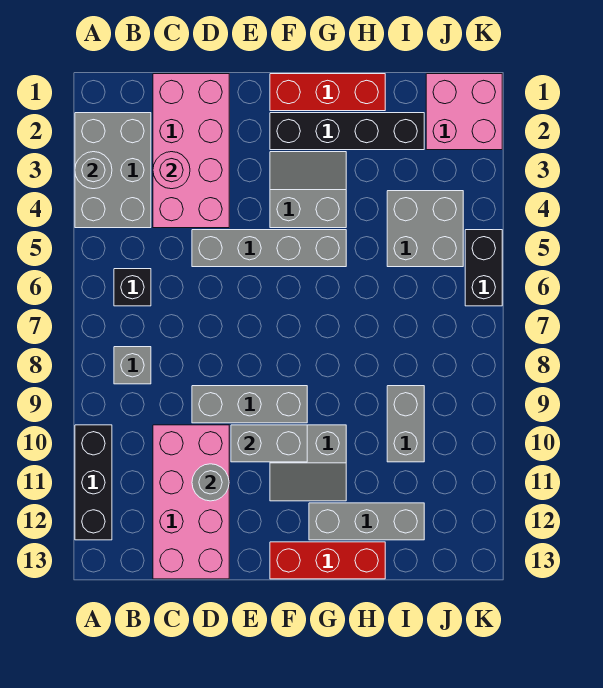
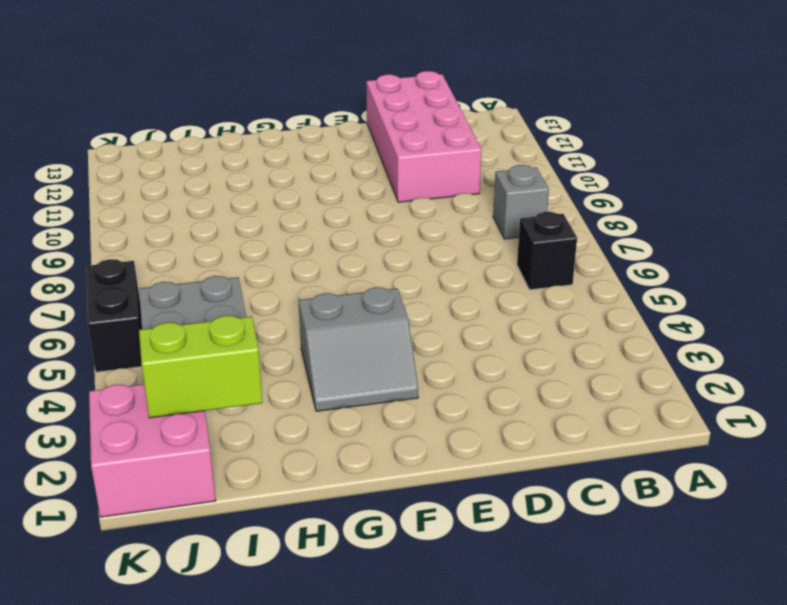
lime brick I2:J2 level 2 -> none
none -> grey brick A2:B4 level 1
none -> black brick A10:A12 level 1
none -> pink brick C1:D4 level 1

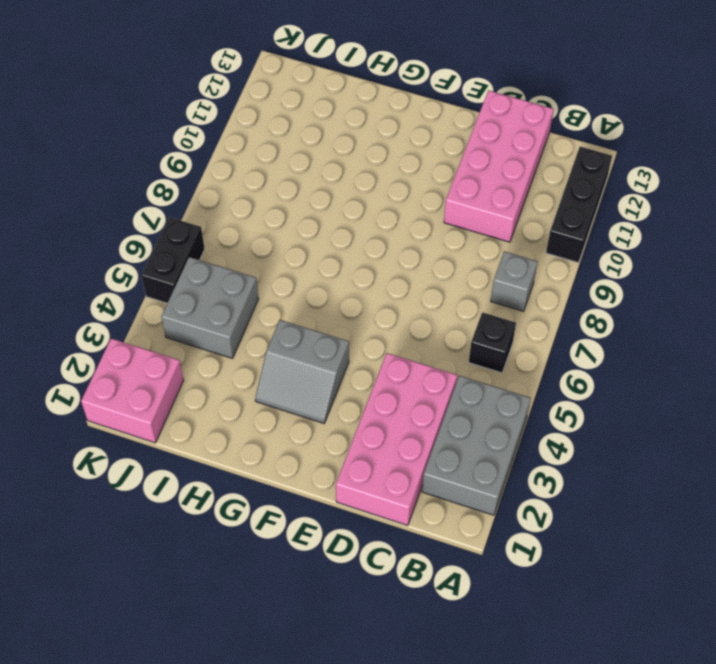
none -> grey brick D5:G5 level 1
none -> grey brick D9:F9 level 1
none -> red brick F1:H1 level 1

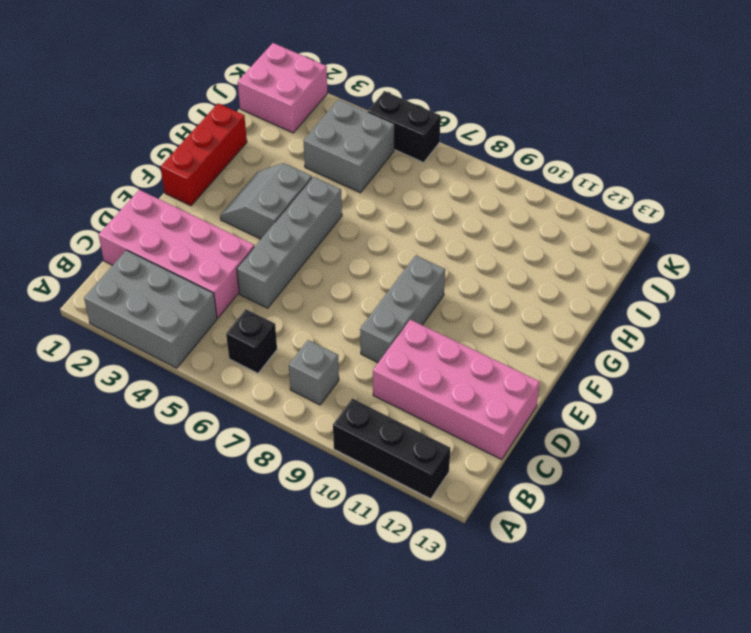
none -> black brick F2:I2 level 1
none -> grey slope F10:G11 level 1 top 10
none -> red brick F13:H13 level 1

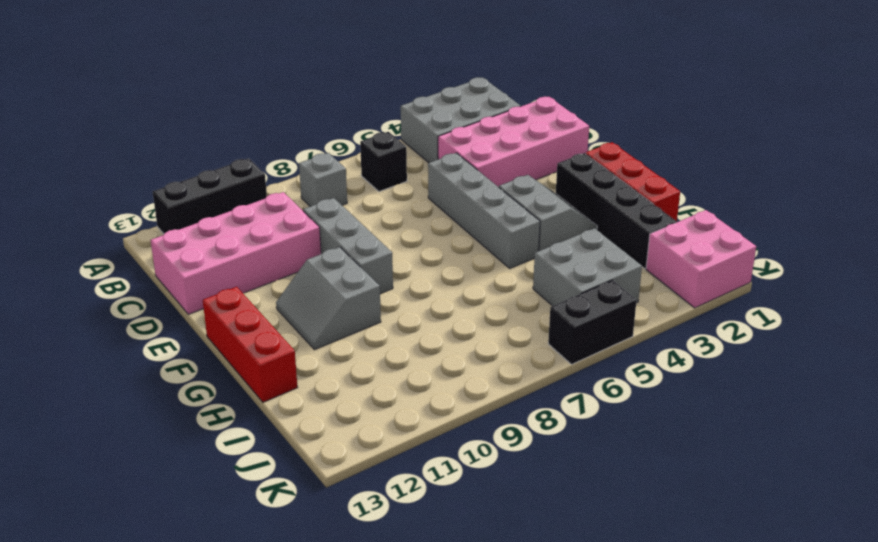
none -> grey brick G12:I12 level 1
none -> grey brick I9:I10 level 1
none -> grey round brick A3 level 2

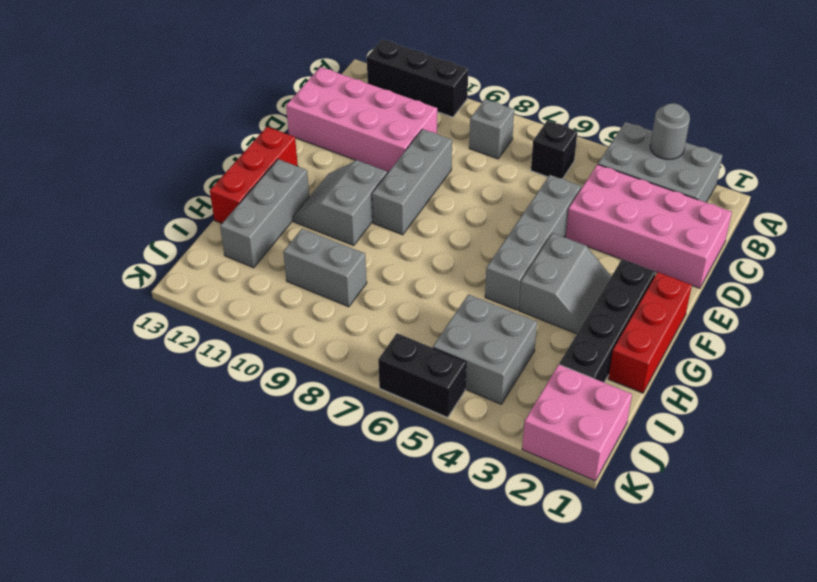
none -> pink round brick C3 level 2
none -> grey round brick D11 level 2
none -> grey brick E10:F10 level 2

